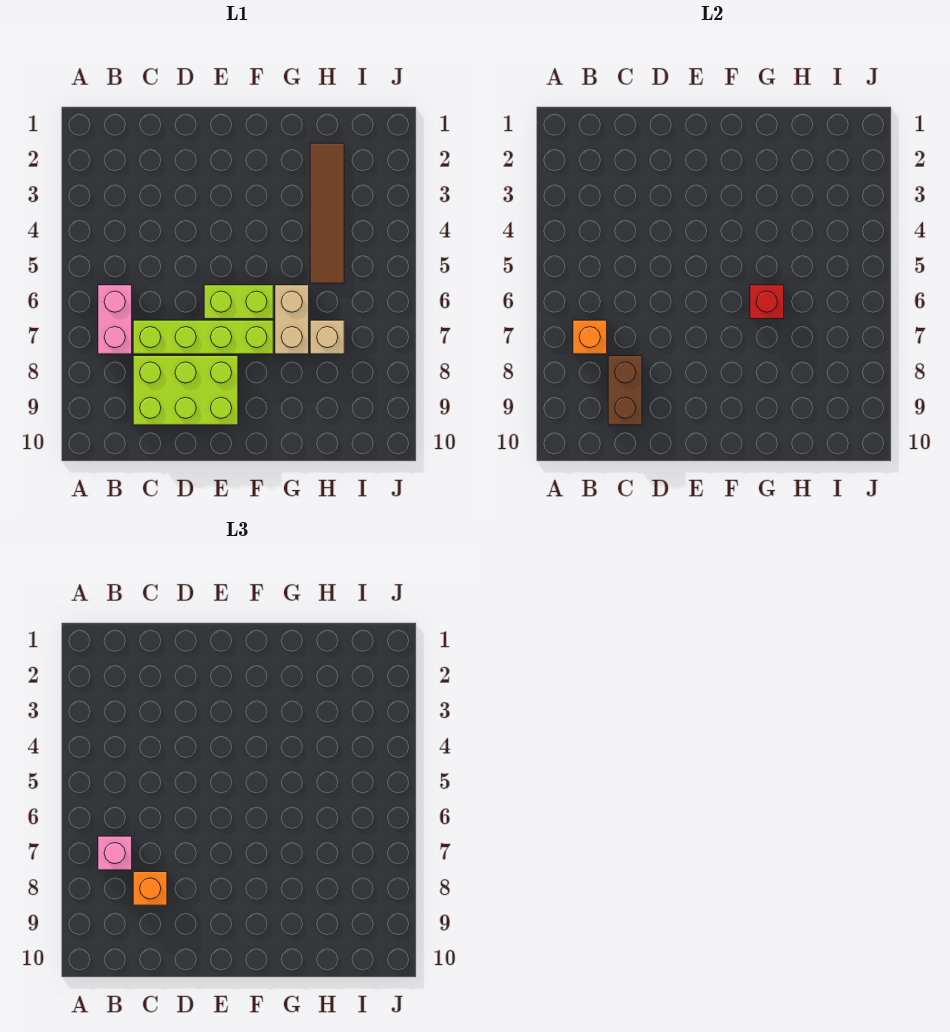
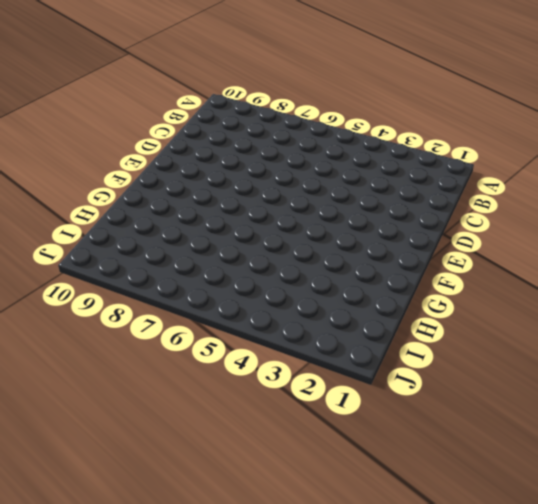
none -> pink brick B6:B7 level 1
none -> lime brick C7:F7 level 1
none -> lime brick C8:E9 level 1

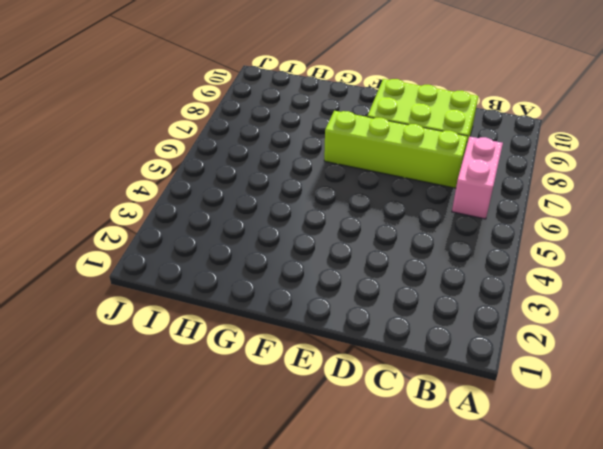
none -> lime brick E6:F6 level 1
none -> tan brick G6:G7 level 1
none -> brown tile H2:H5 level 1

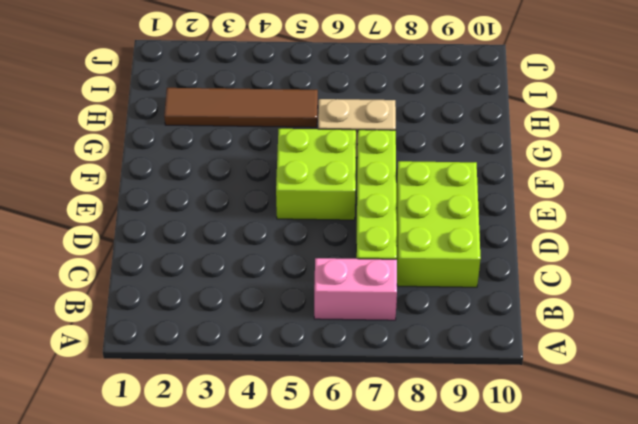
lime brick E5:F6 level 1 -> lime brick E6:F6 level 1
none -> tan brick H7 level 1
none -> orange brick B7 level 2
none -> brown brick C8:C9 level 2

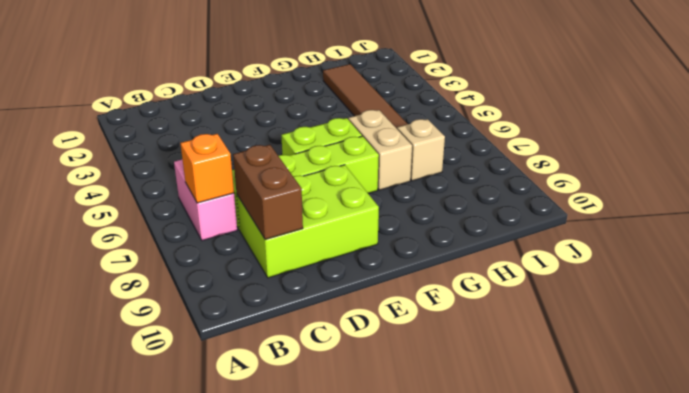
none -> red brick G6 level 2
none -> pink brick B7 level 3
none -> orange brick C8 level 3

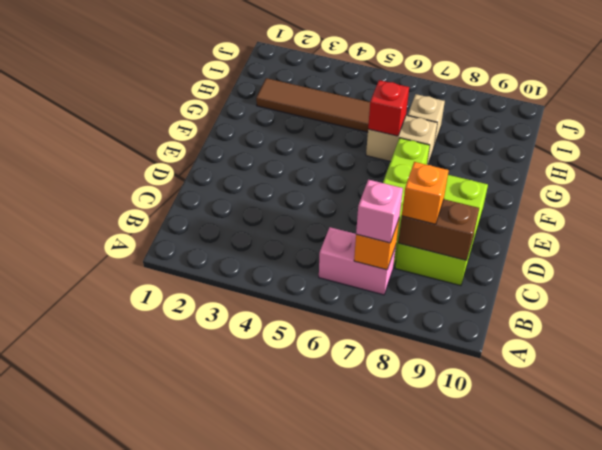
none -> lime brick E6:F6 level 1

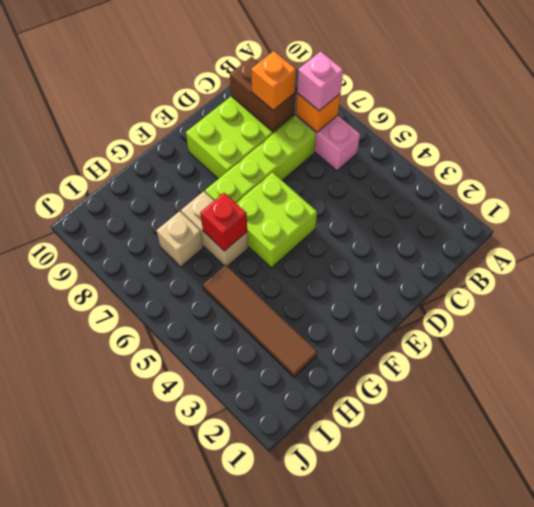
lime brick E5:F6 level 1 -> lime brick E6:F6 level 1

